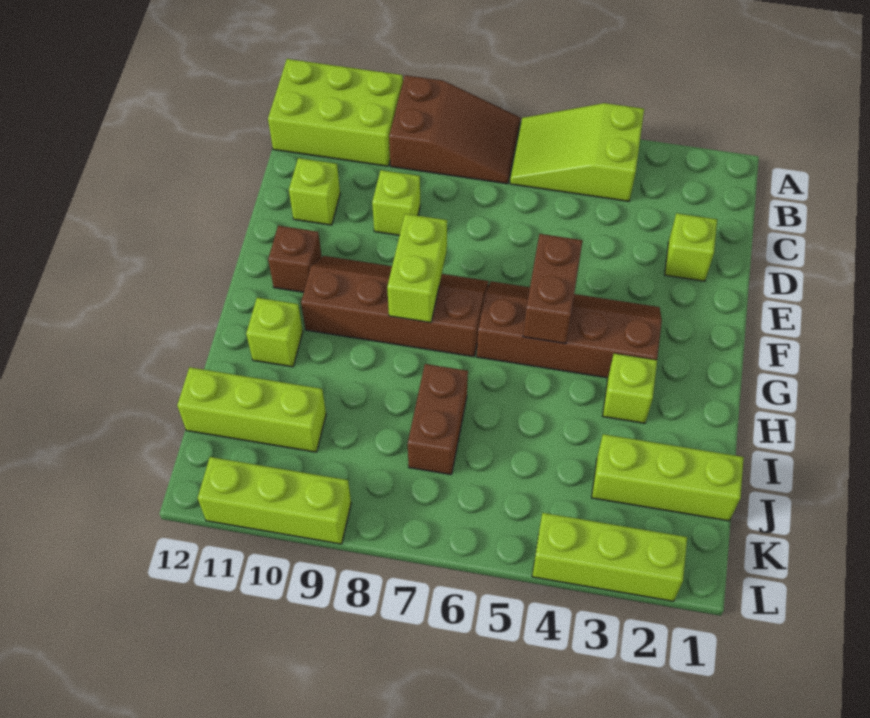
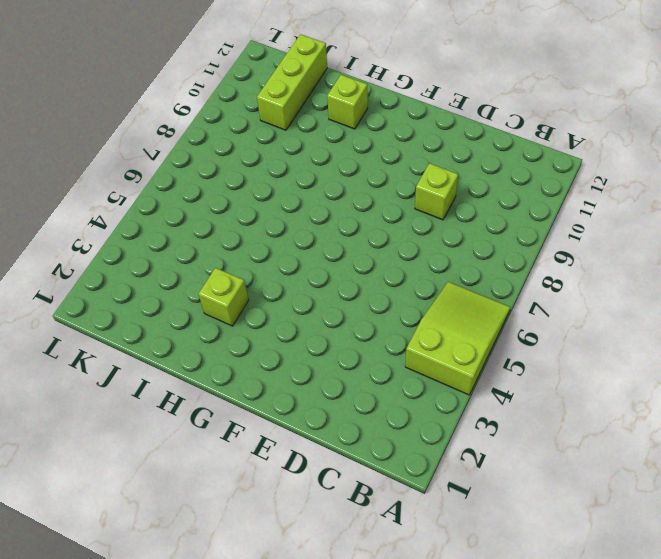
none -> brown slope A7:B9 level 1 top 9
none -> lime brick A10:B12 level 1
none -> lime brick D2 level 1

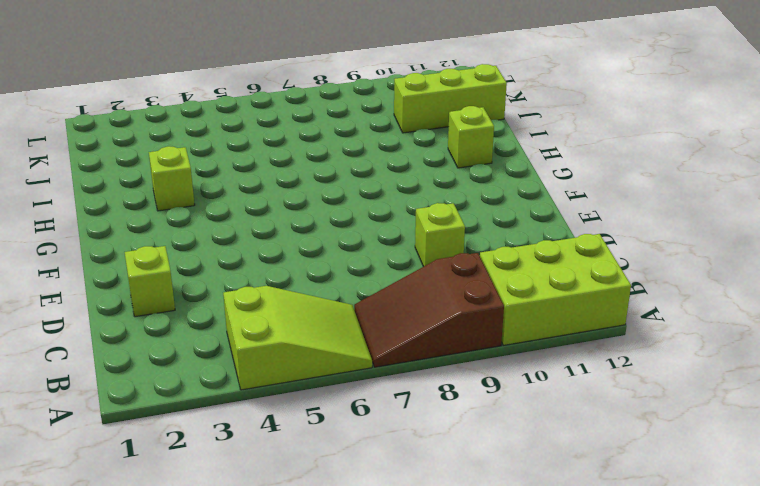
none -> lime brick D11 level 1
none -> brown slope F3:G6 level 1 top G
none -> brown slope F7:G10 level 1 top G

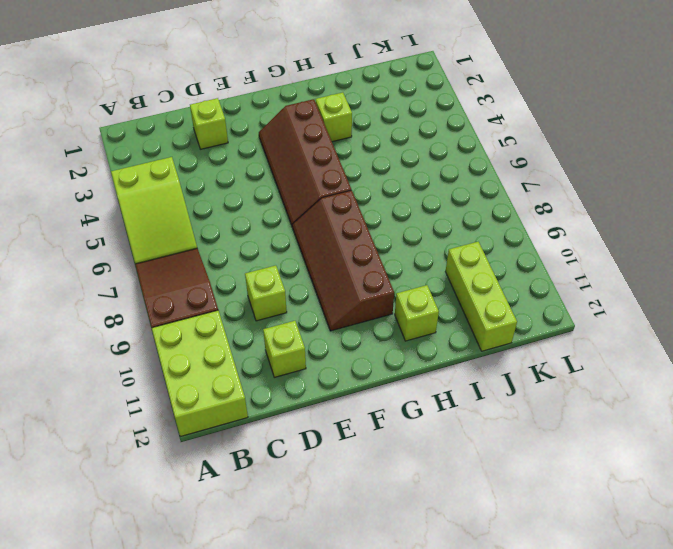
none -> brown brick F11 level 1
none -> brown brick I7:J7 level 1
none -> lime brick J1:J3 level 1

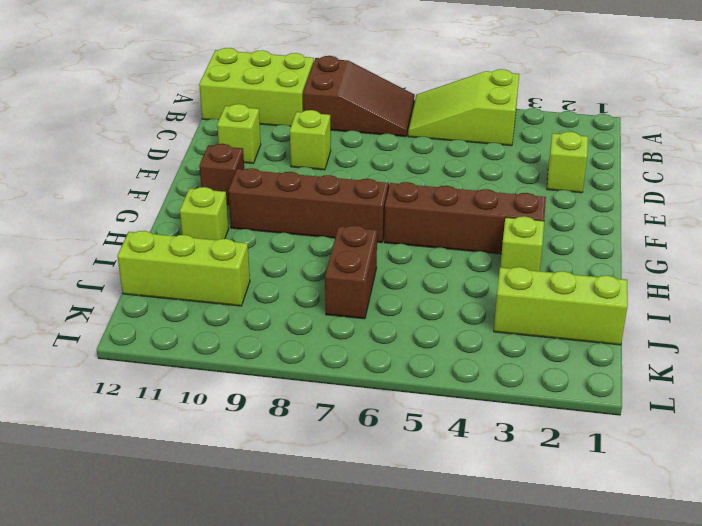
none -> lime brick L2:L4 level 1
none -> lime brick L9:L11 level 1
none -> brown brick F5:G5 level 2

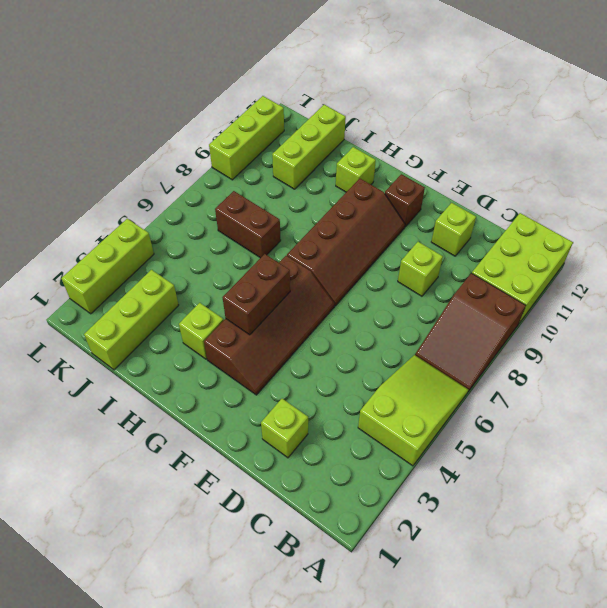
brown brick G4:G5 level 2 -> brown brick F5:G5 level 2
none -> lime brick F8:G8 level 2

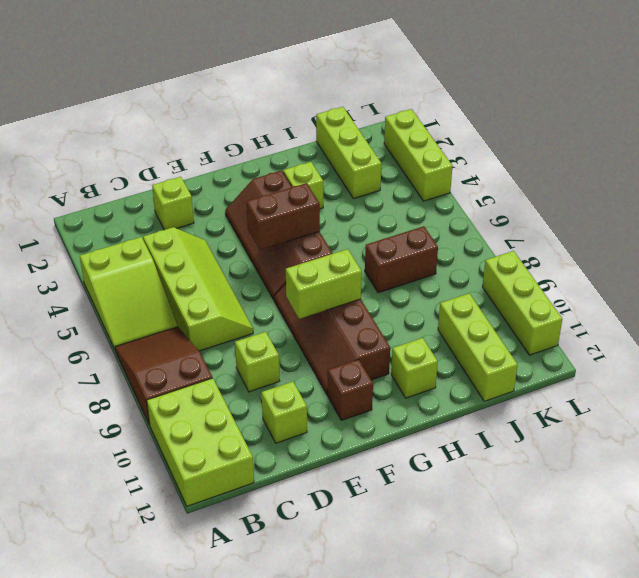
lime slope C4:D7 level 1 top C -> none

